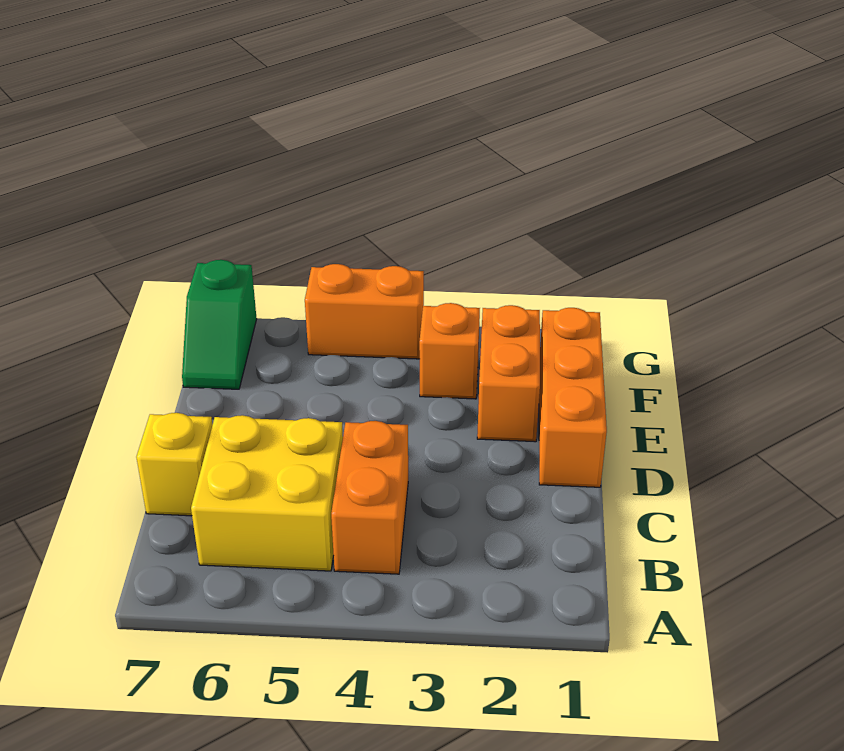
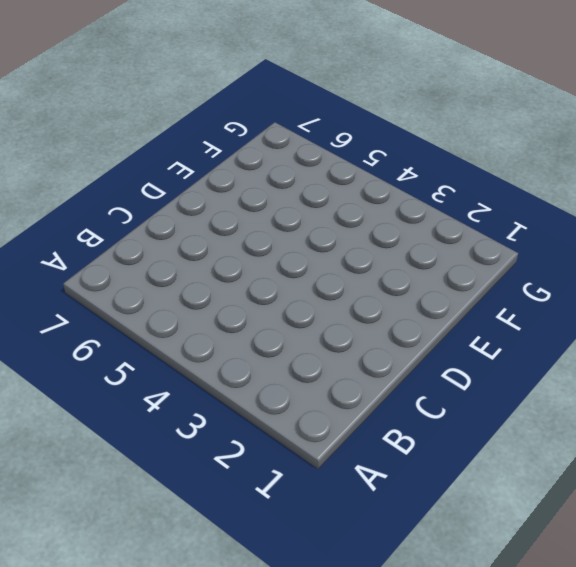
none -> orange brick B4:C4 level 1
none -> yellow brick B5:C6 level 1

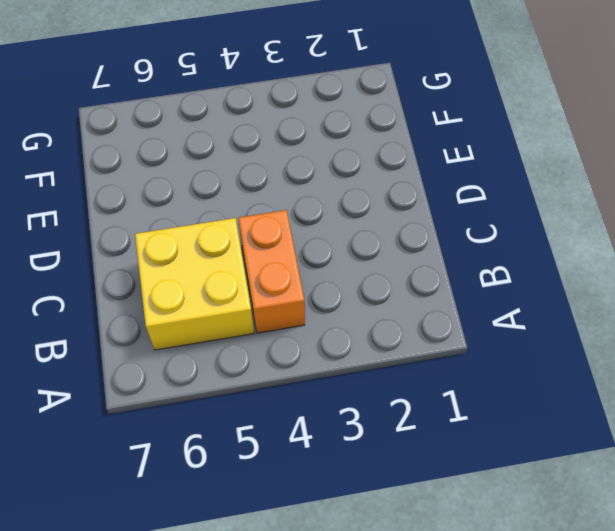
none -> yellow brick C7 level 1
none -> orange brick D1:F1 level 1

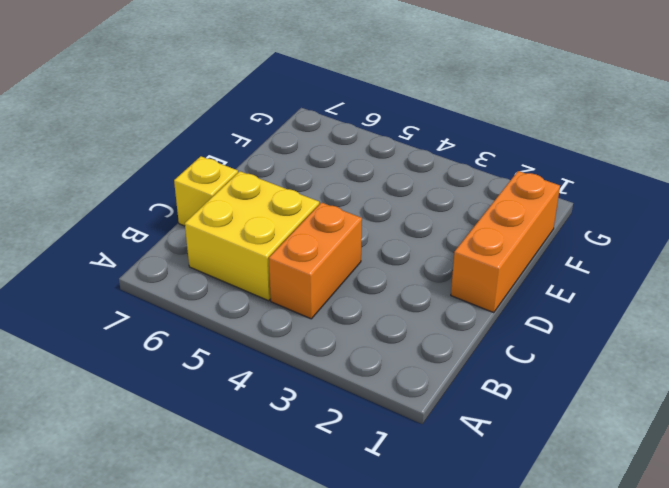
none -> orange brick E2:F2 level 1
none -> orange brick F3 level 1

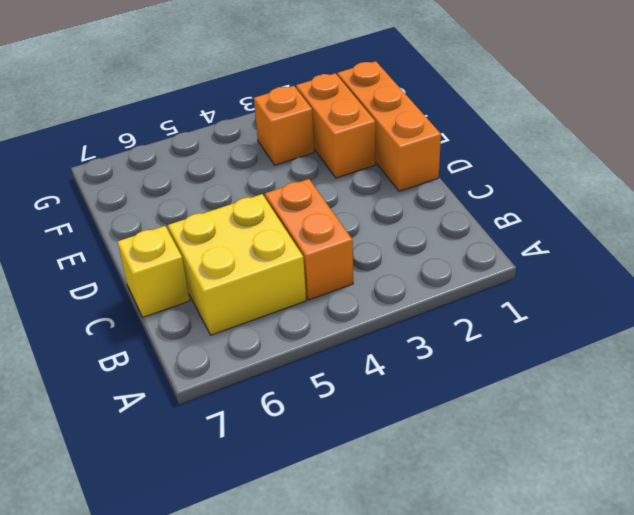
none -> green slope F7:G7 level 1 top G
none -> orange brick G4:G5 level 1

